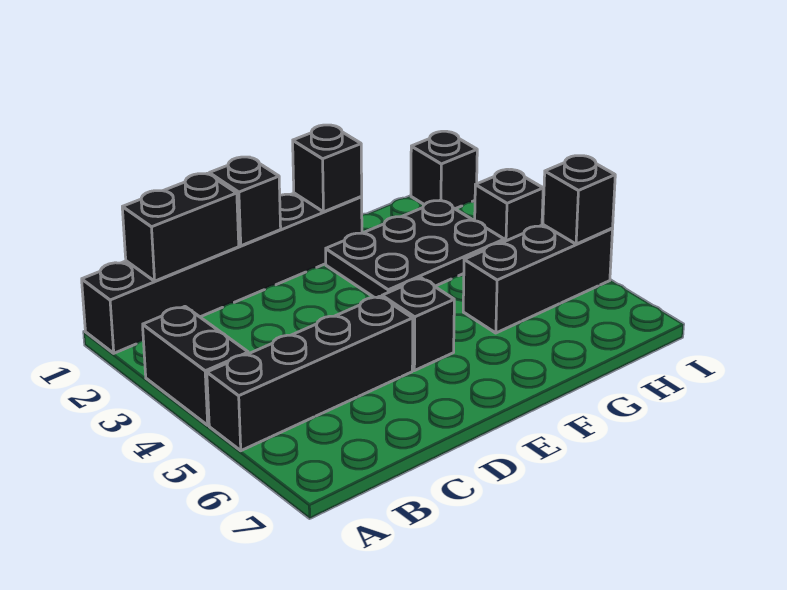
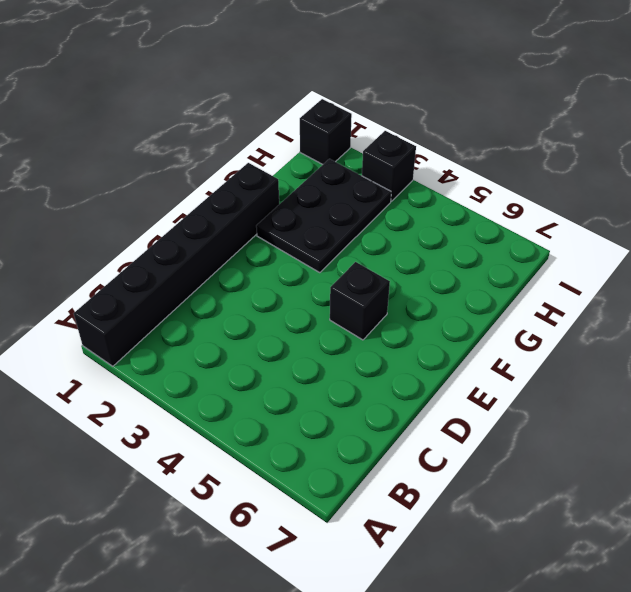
none -> black brick A3:A4 level 1
none -> black brick A5:D5 level 1
none -> black brick G5:I5 level 1

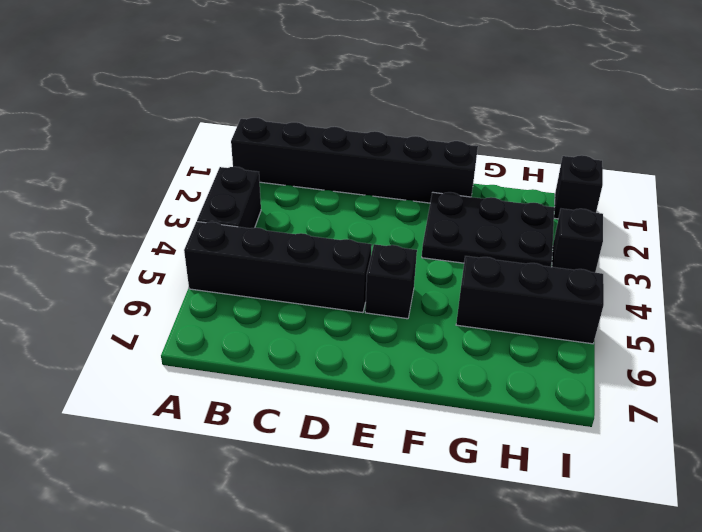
none -> black brick B1:C1 level 2
none -> black brick D1 level 2
none -> black brick F1 level 2

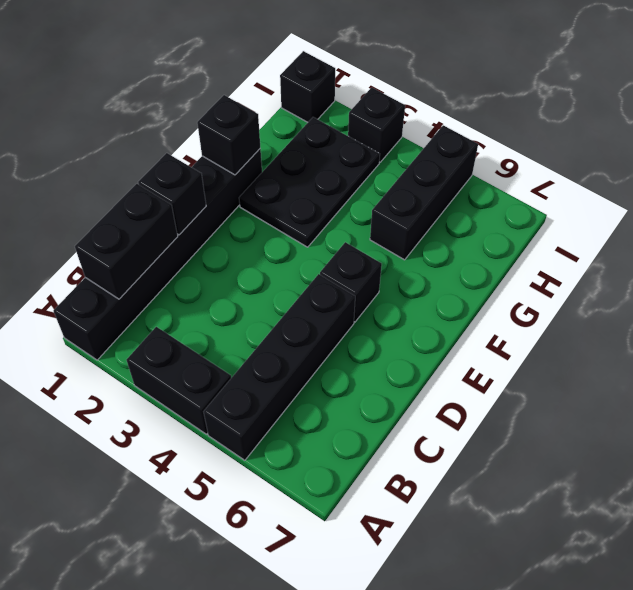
none -> black brick I5 level 2

